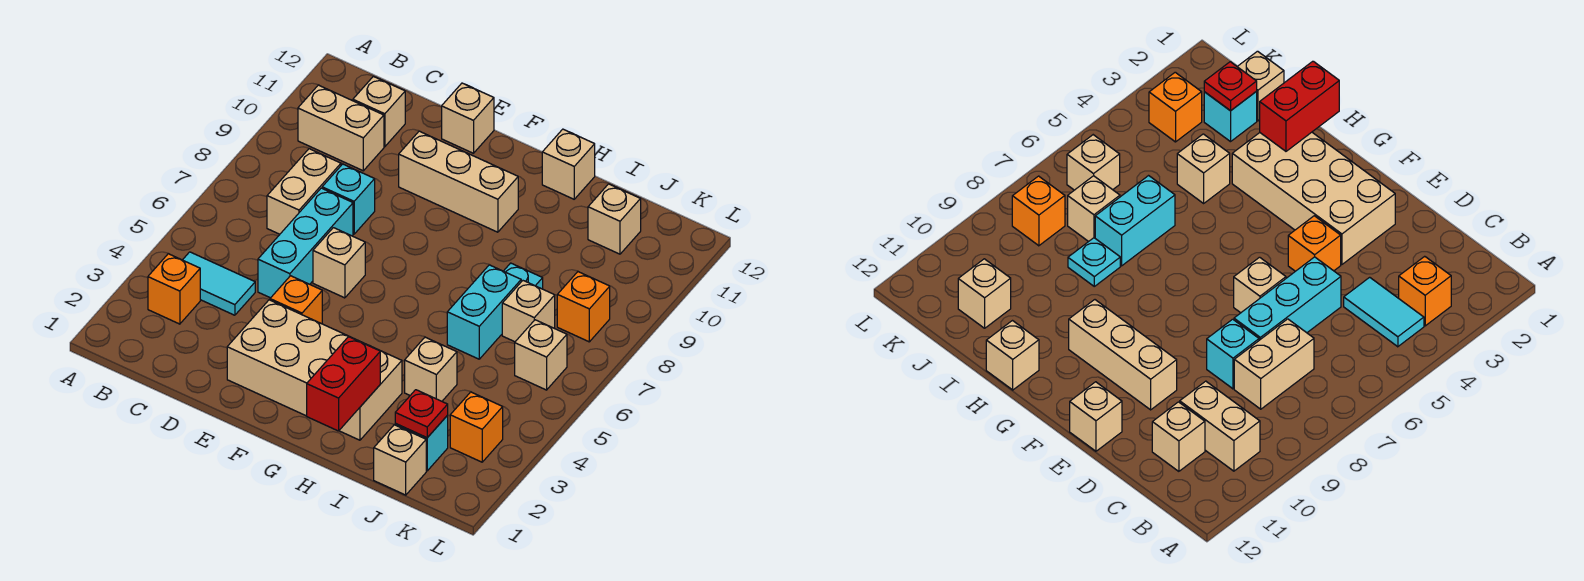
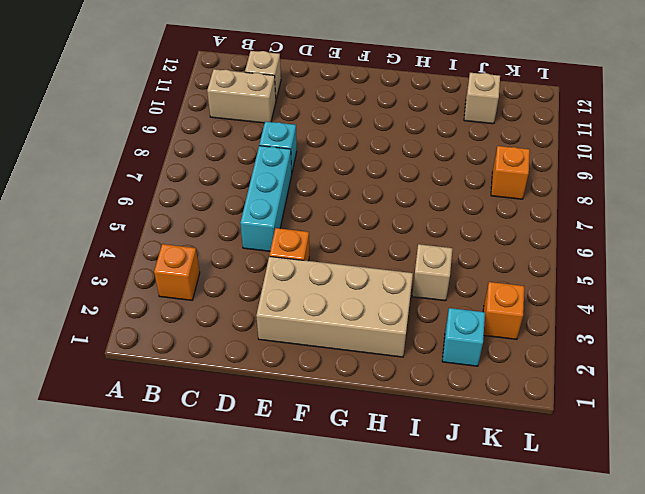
none -> cyan tile B4:C4 level 1
none -> tan brick C7:C8 level 1
none -> tan brick E6 level 1

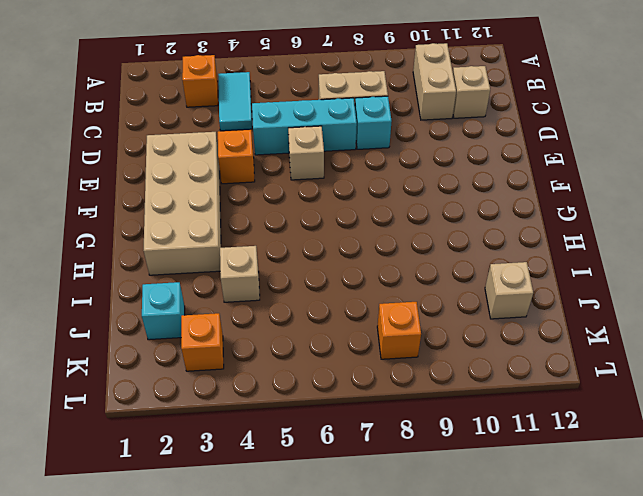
none -> tan brick E10:G10 level 1
none -> tan brick E12 level 1
none -> tan brick H12 level 1

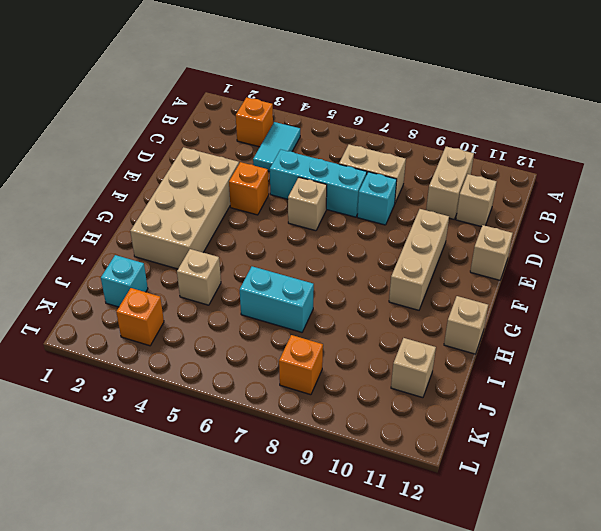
none -> cyan plate I8 level 1
none -> tan brick J1 level 1
none -> tan brick J7 level 1

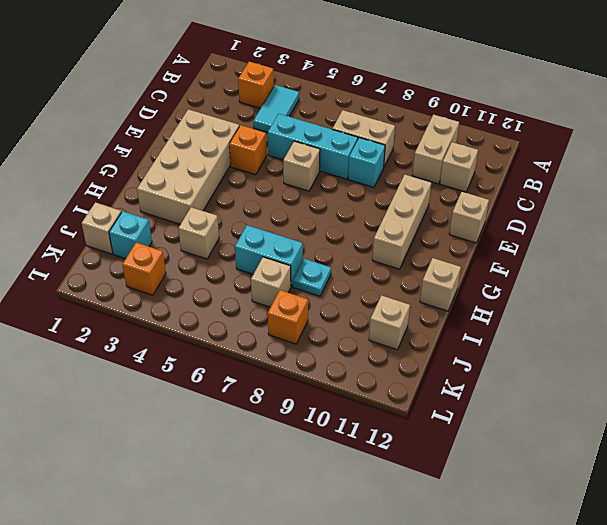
none -> tan brick K6 level 1
none -> red brick H1:H2 level 2
none -> red plate J2 level 2

